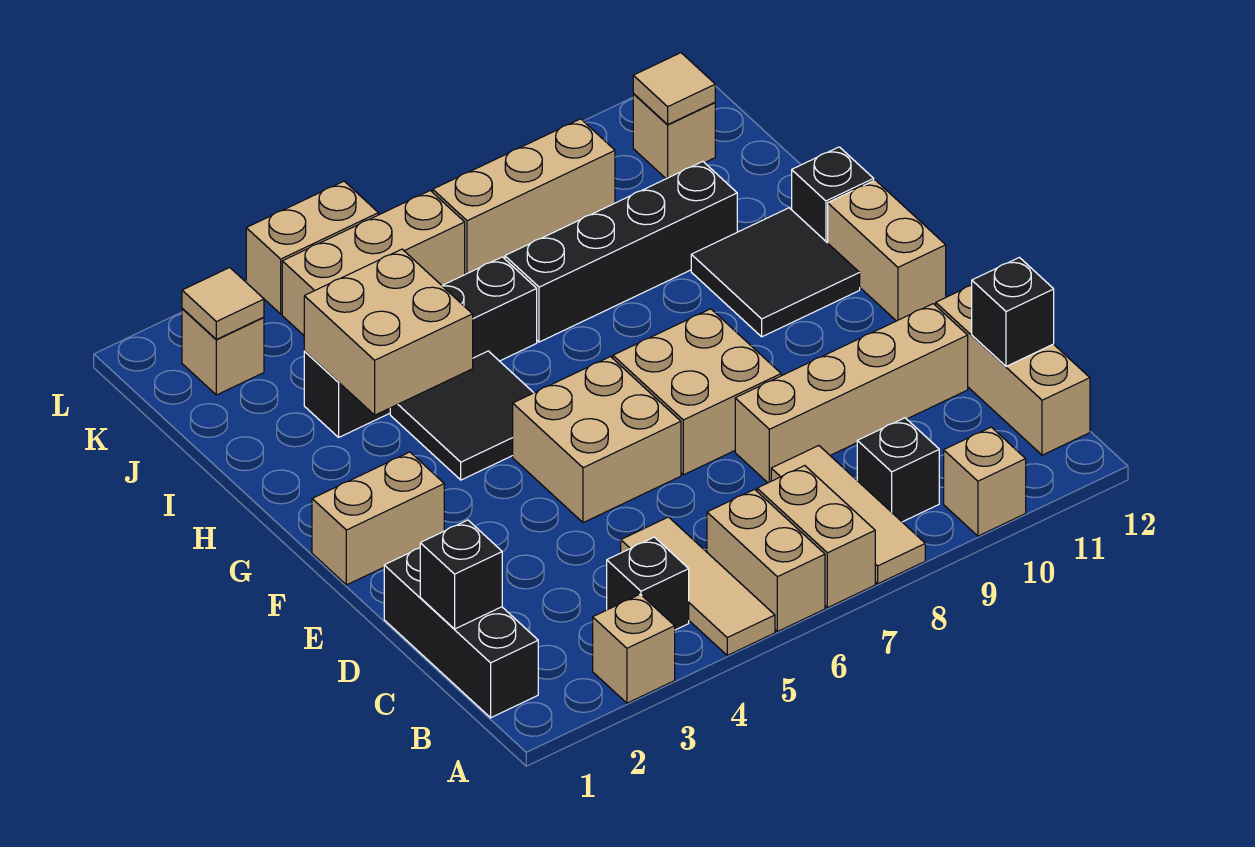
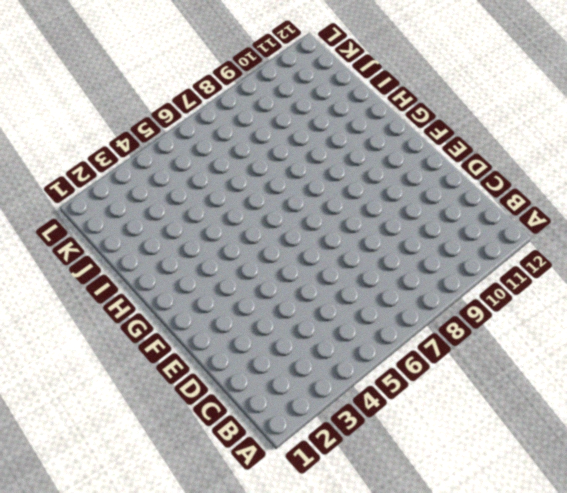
none -> tan brick A3 level 1
none -> tan tile A5:C5 level 1
none -> tan brick A6:B6 level 1
none -> tan brick A7:B7 level 1

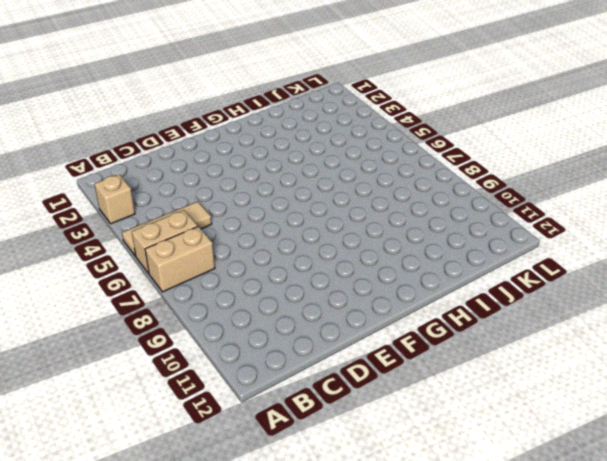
none -> tan tile A8:C8 level 1
none -> tan brick A10 level 1
none -> black brick B1:D1 level 1
none -> black brick B4 level 1

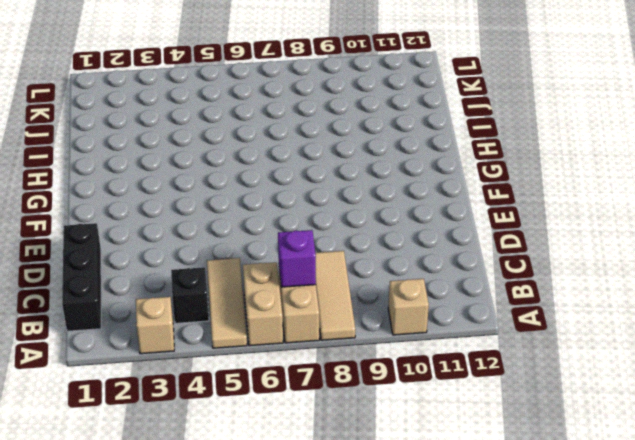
purple brick B7 level 2 -> none
none -> black brick B9 level 1
none -> tan brick B12:D12 level 1
none -> tan brick D8:D11 level 1
none -> tan brick E5:F6 level 1

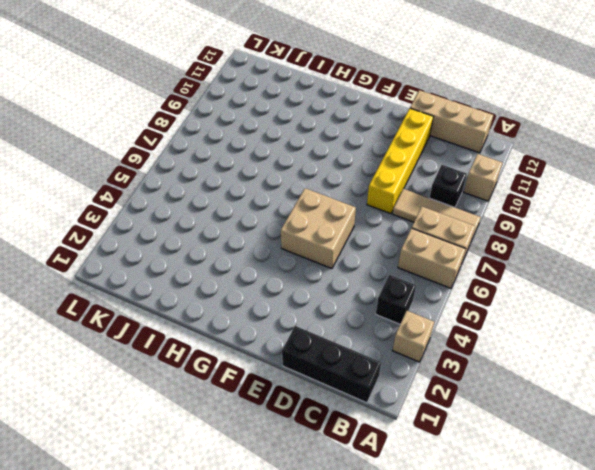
yellow brick D8:D11 level 1 -> tan brick D8:D11 level 1
none -> tan tile A5:C5 level 1
none -> tan brick E7:F8 level 1
none -> tan brick F1:F2 level 1
none -> tan brick F12:G12 level 1

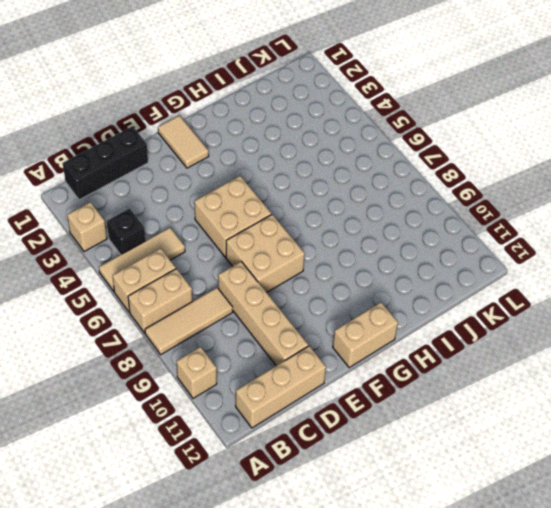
tan tile F1:F2 level 1 -> tan brick F1:F2 level 1
none -> black brick B9 level 1
none -> black tile G4:H5 level 1
none -> black tile G10:H11 level 1
none -> black brick H12 level 1

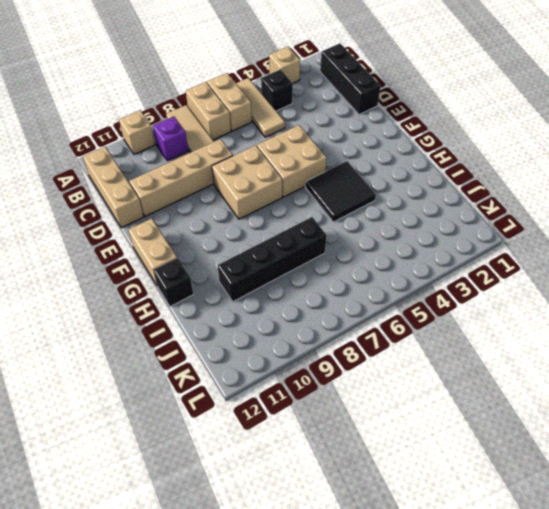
purple brick B9 level 1 -> black brick B9 level 1
none -> tan brick F1:F2 level 1
none -> black tile G10:H11 level 1
none -> black brick I3:I6 level 1
none -> tan brick K2 level 1

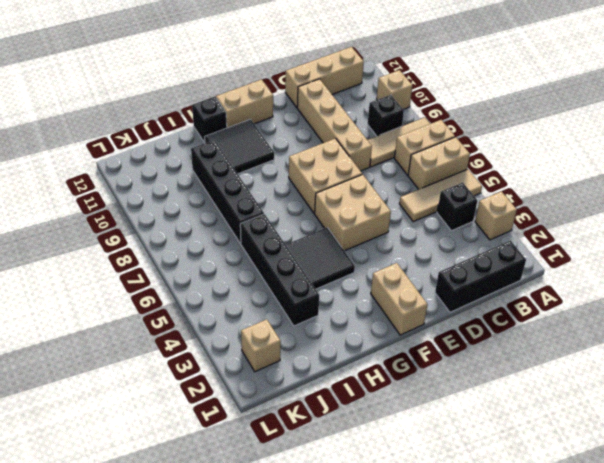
none -> tan brick K4:K6 level 1
none -> tan brick K7:K9 level 1
none -> tan brick K11 level 1
none -> tan brick L4:L5 level 1

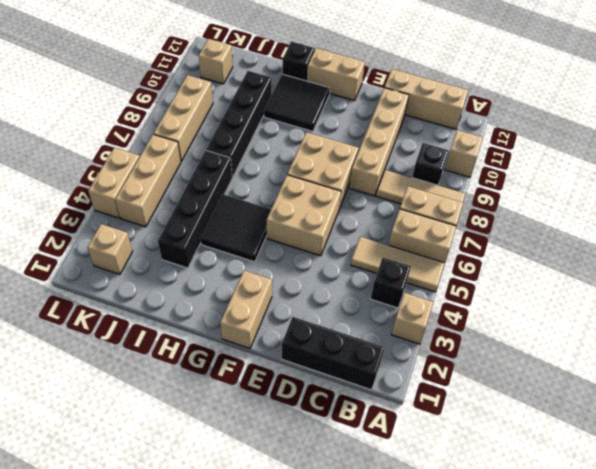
none -> black brick C1 level 2
none -> black brick C12 level 2
none -> tan brick H3:I4 level 2
none -> tan tile K2 level 2

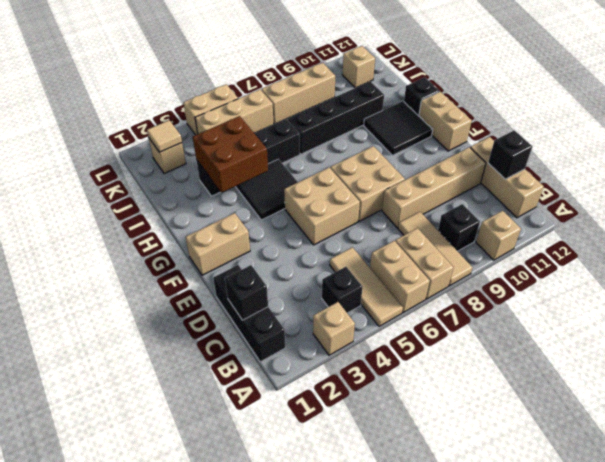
brown brick H3:I4 level 2 -> tan brick H3:I4 level 2
none -> tan tile K11 level 2

